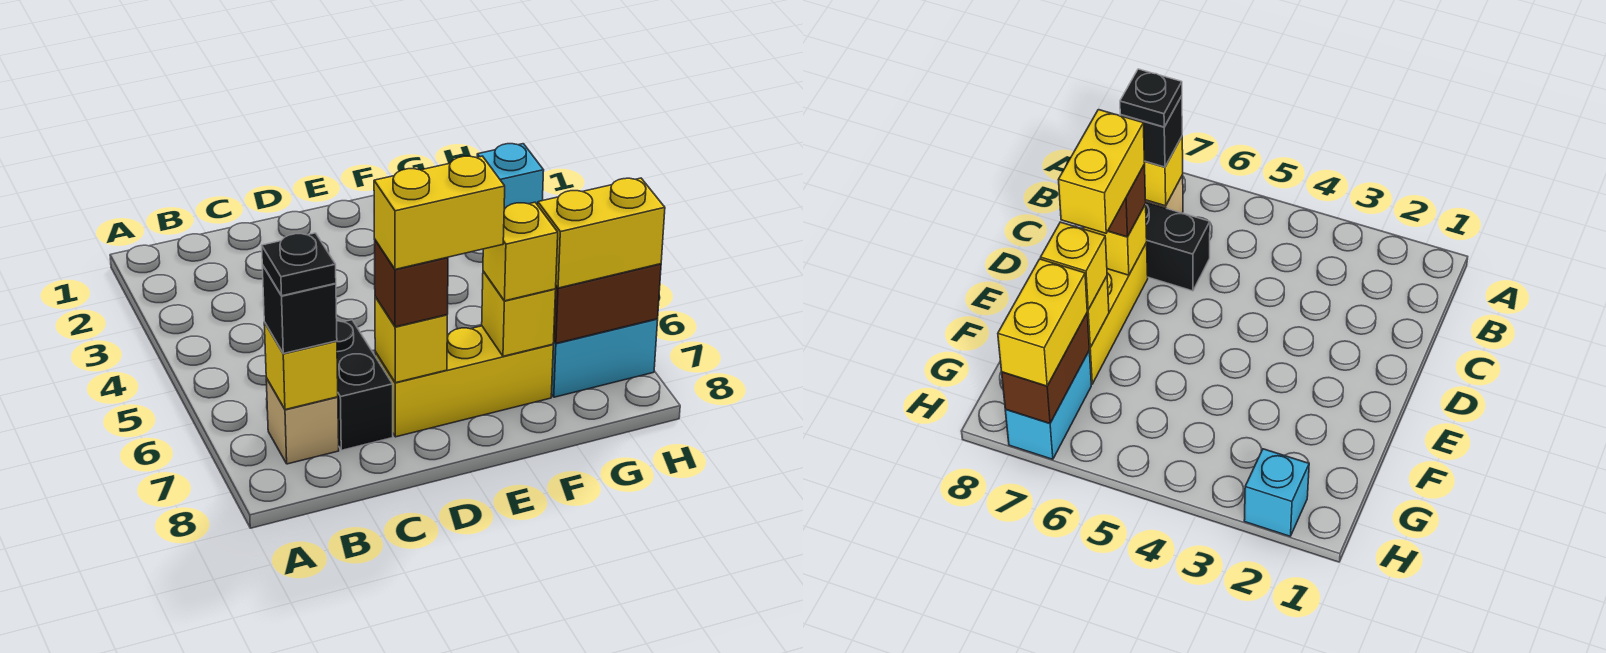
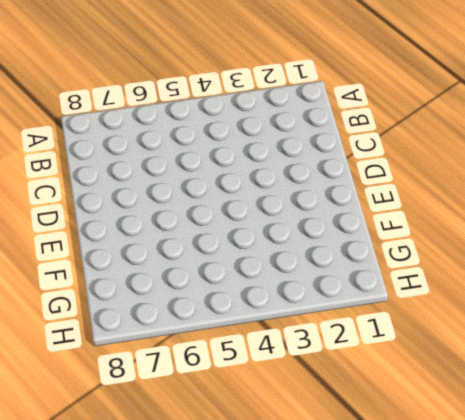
none -> tan brick B7 level 1
none -> black brick C6:C7 level 1
none -> yellow brick D7:F7 level 1

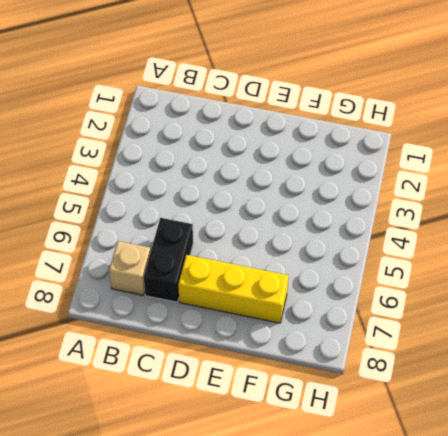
none -> cyan brick G7:H7 level 1
none -> cyan brick H2 level 1
none -> yellow brick B7 level 2

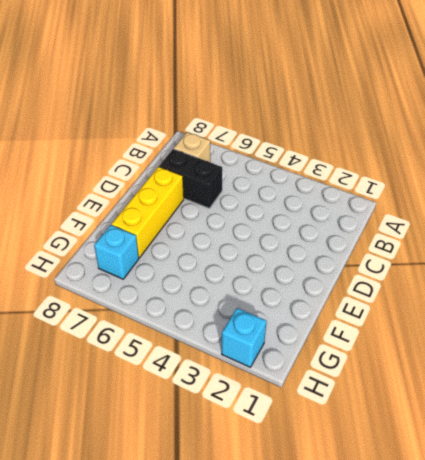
cyan brick G7 level 1 -> cyan brick G7:H7 level 1
none -> yellow brick B7 level 2
none -> yellow brick D7 level 2
none -> yellow brick F7 level 2

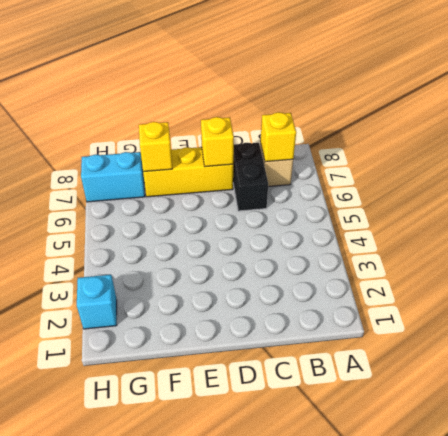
none -> brown brick G7:H7 level 2
none -> black brick B7 level 3
none -> brown brick D7 level 3

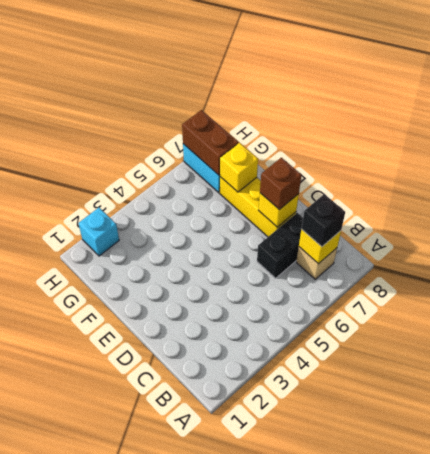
none -> yellow brick F7 level 3
none -> yellow brick G7:H7 level 3
none -> black plate B7 level 4

